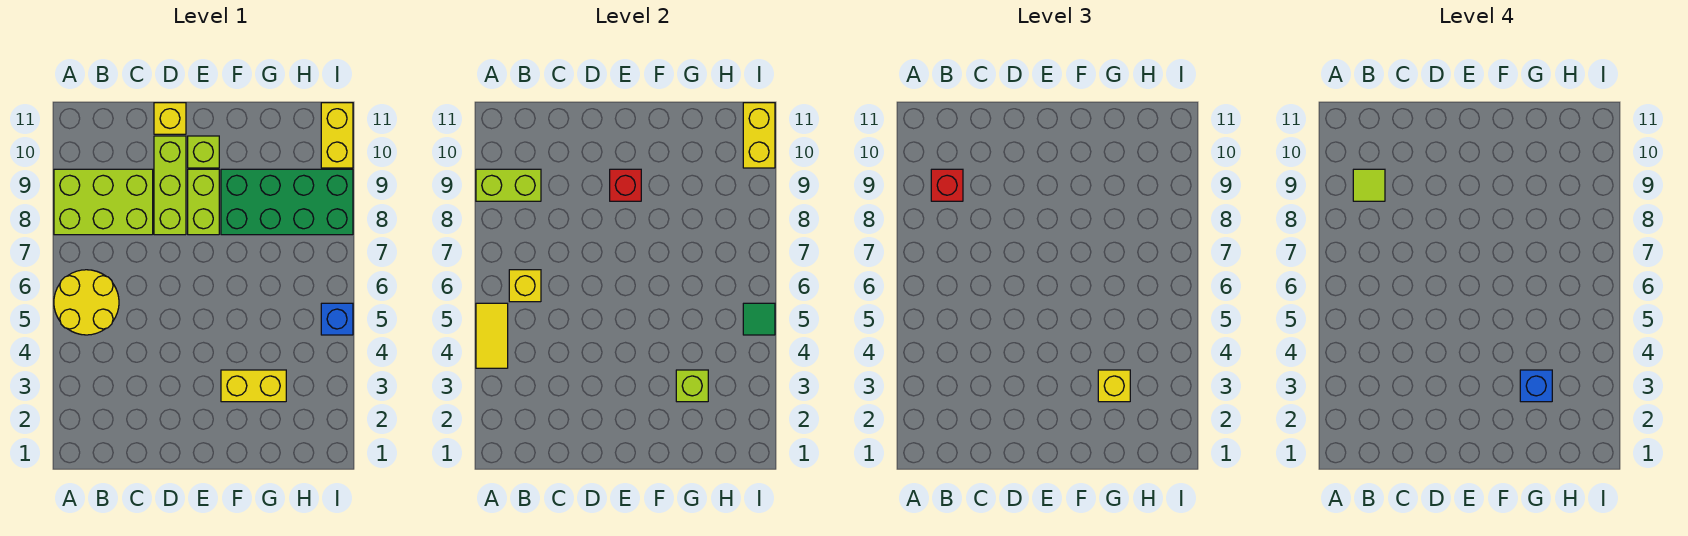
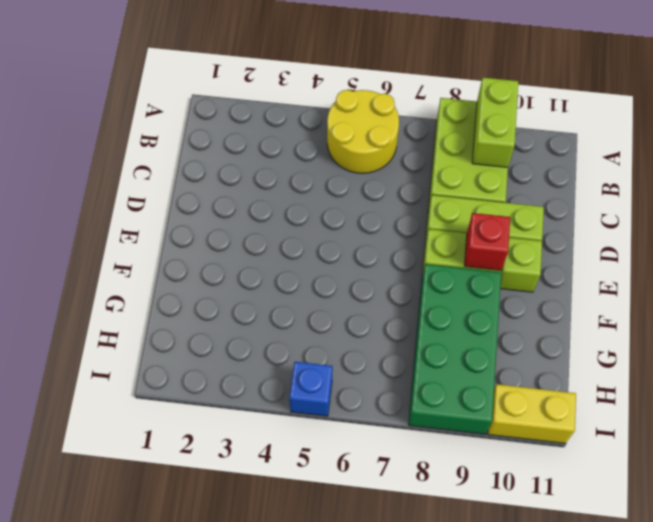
none -> yellow brick D11 level 1
none -> yellow brick F3:G3 level 1
none -> yellow tile A4:A5 level 2

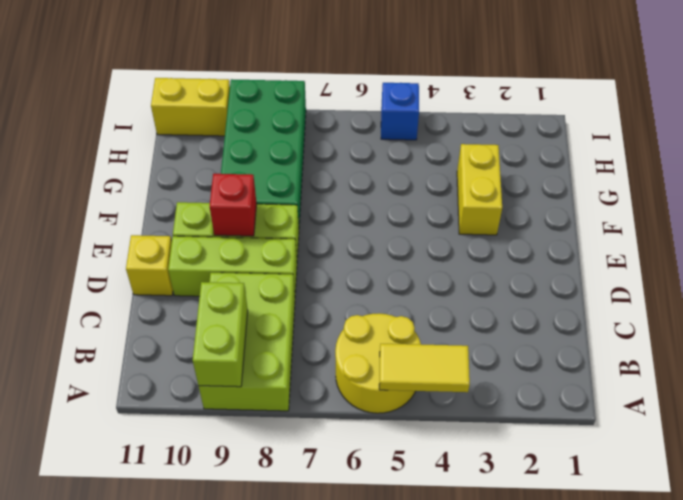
none -> yellow brick B6 level 2
none -> lime brick G3 level 2
none -> green tile I5 level 2

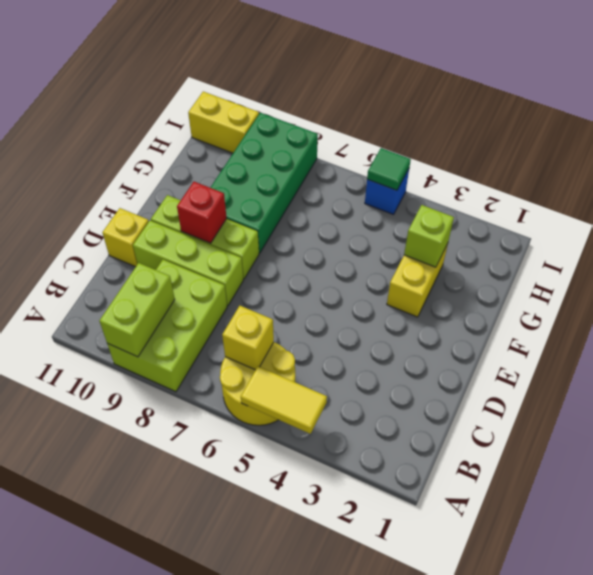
none -> yellow brick I10:I11 level 2
none -> red brick B9 level 3
none -> yellow brick G3 level 3

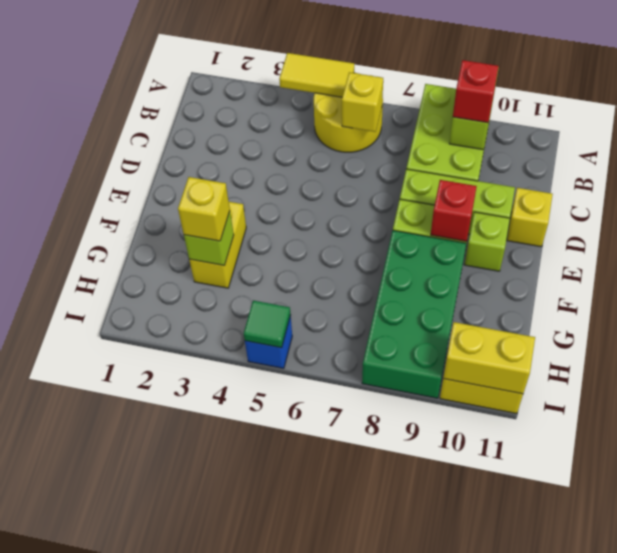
none -> lime tile B9 level 4
none -> blue brick G3 level 4

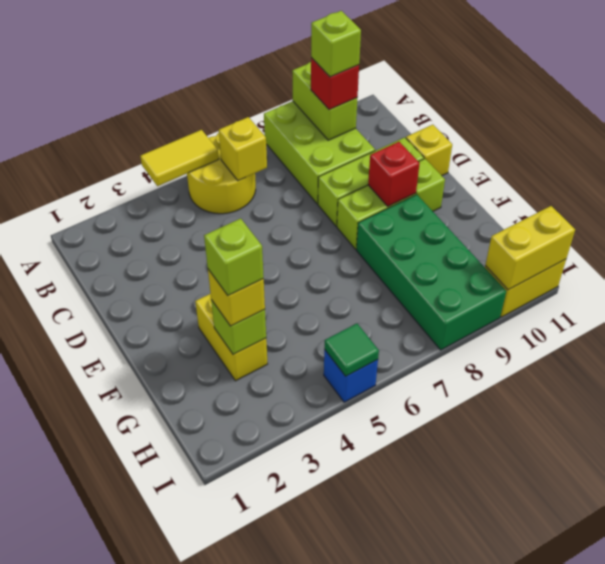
lime brick B9 level 4 -> lime tile B9 level 4
lime brick G3 level 4 -> blue brick G3 level 4

